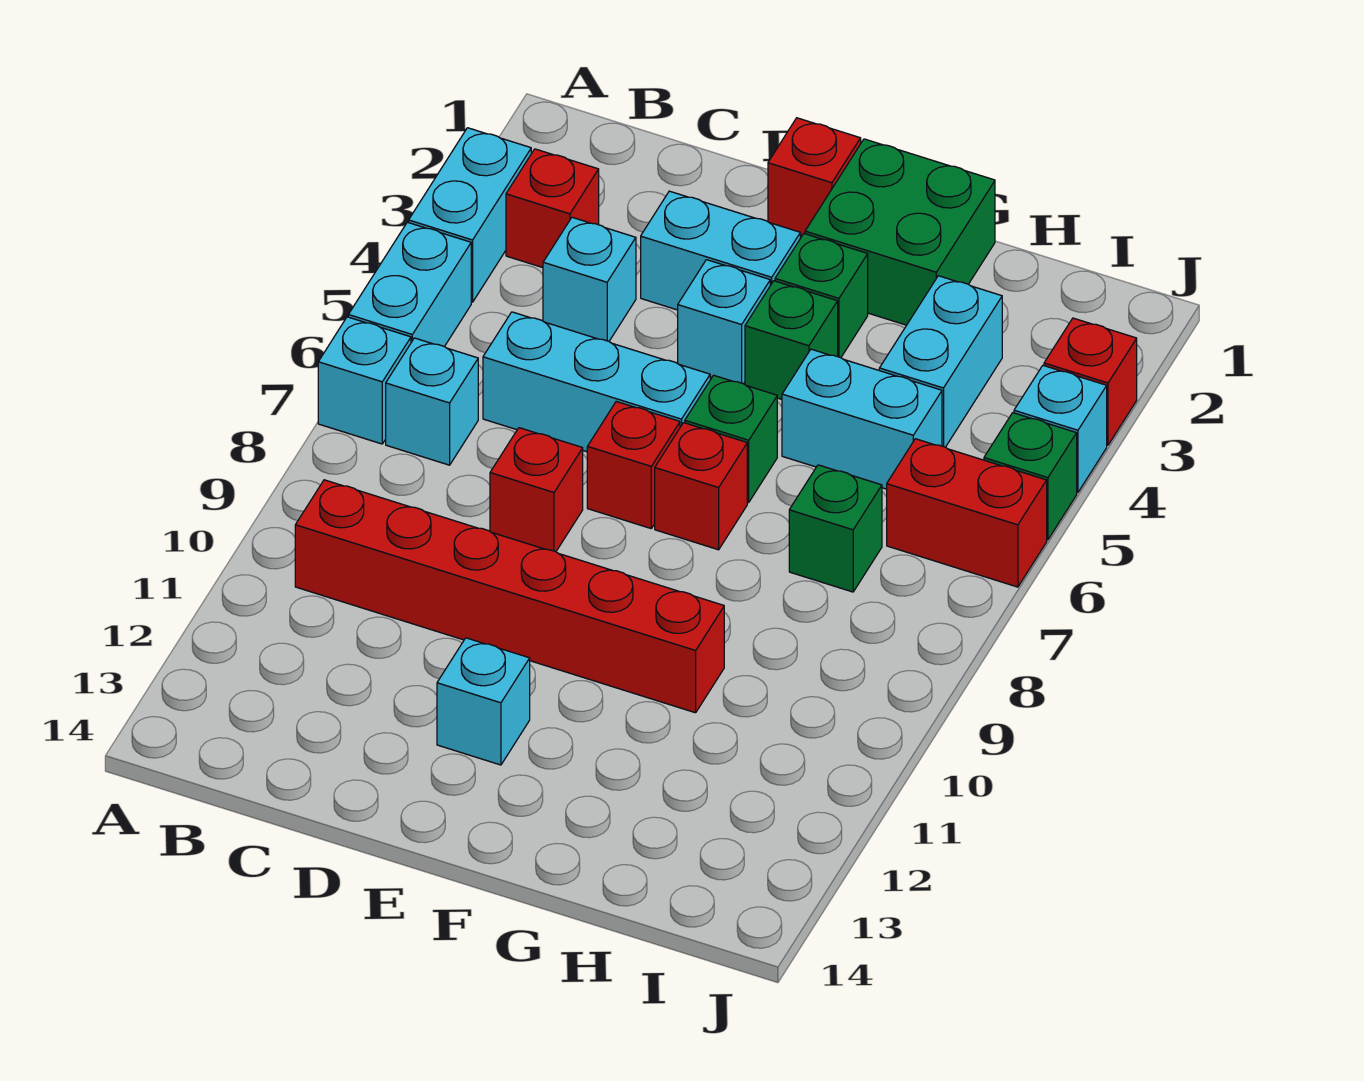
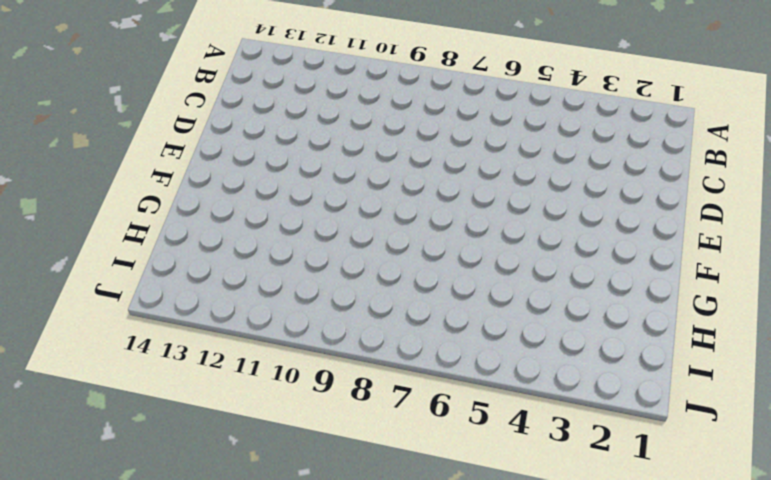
none -> cyan brick A3:A4 level 1
none -> cyan brick A5:A6 level 1
none -> cyan brick A7 level 1

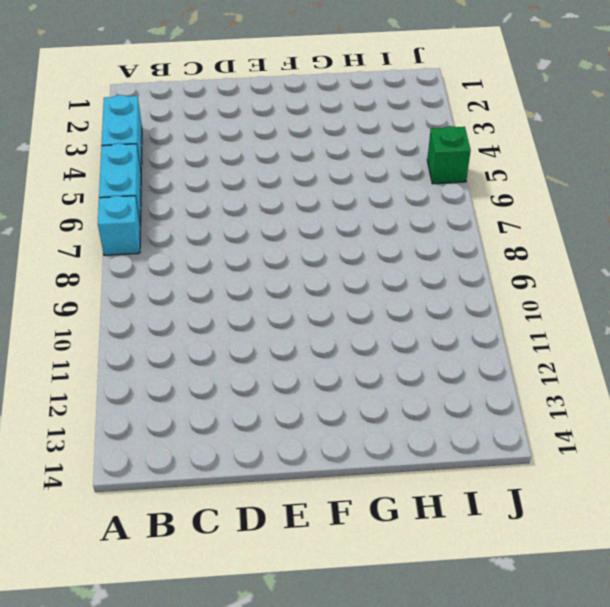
none -> red brick B3 level 1
none -> cyan brick B7 level 1
none -> red brick B10:G10 level 1

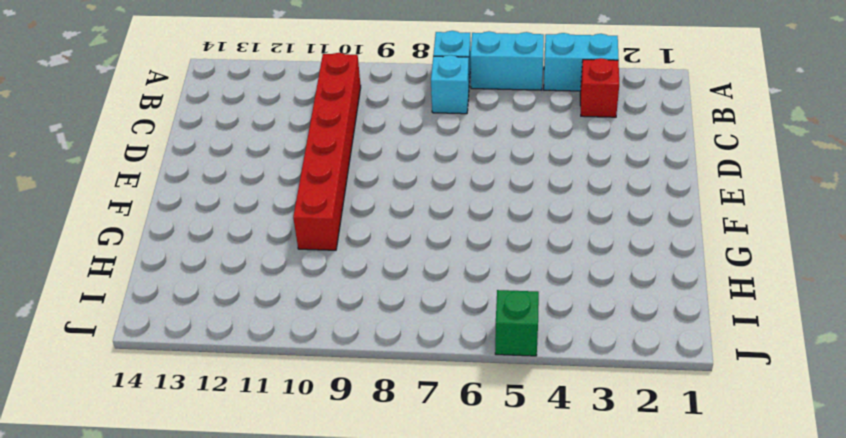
none -> cyan brick C4 level 1
none -> cyan brick C6:E6 level 1
none -> cyan brick D3:E3 level 1

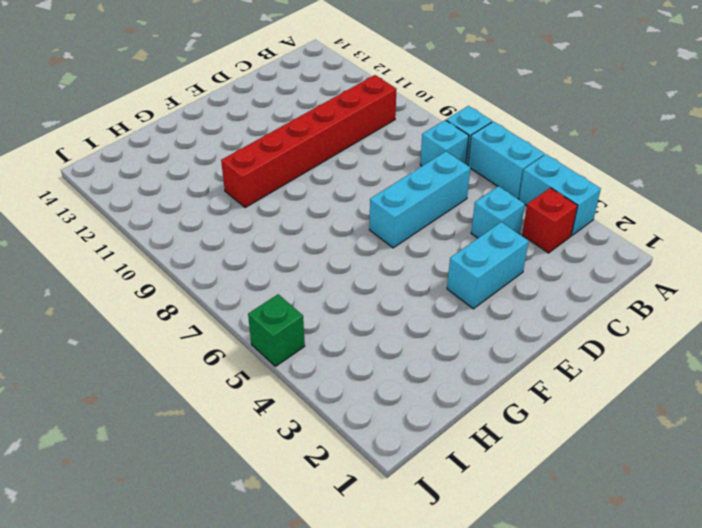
none -> red brick D8 level 1
none -> red brick E1 level 1
none -> cyan brick E4 level 1

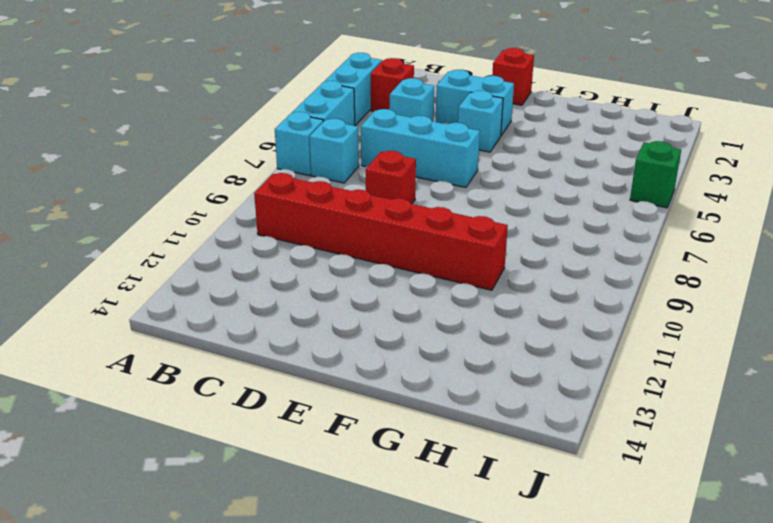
none -> red brick E7 level 1
none -> cyan brick E12 level 1
none -> green brick F1:G2 level 1

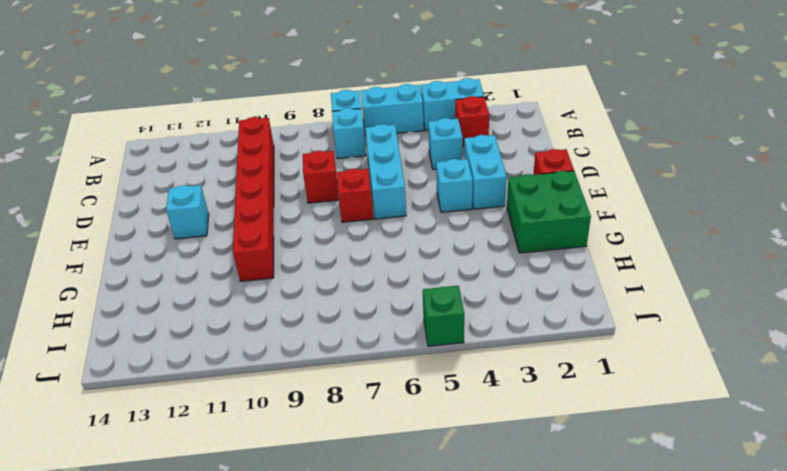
none -> green brick F3 level 1
none -> green brick F4 level 1
none -> green brick F6 level 1

